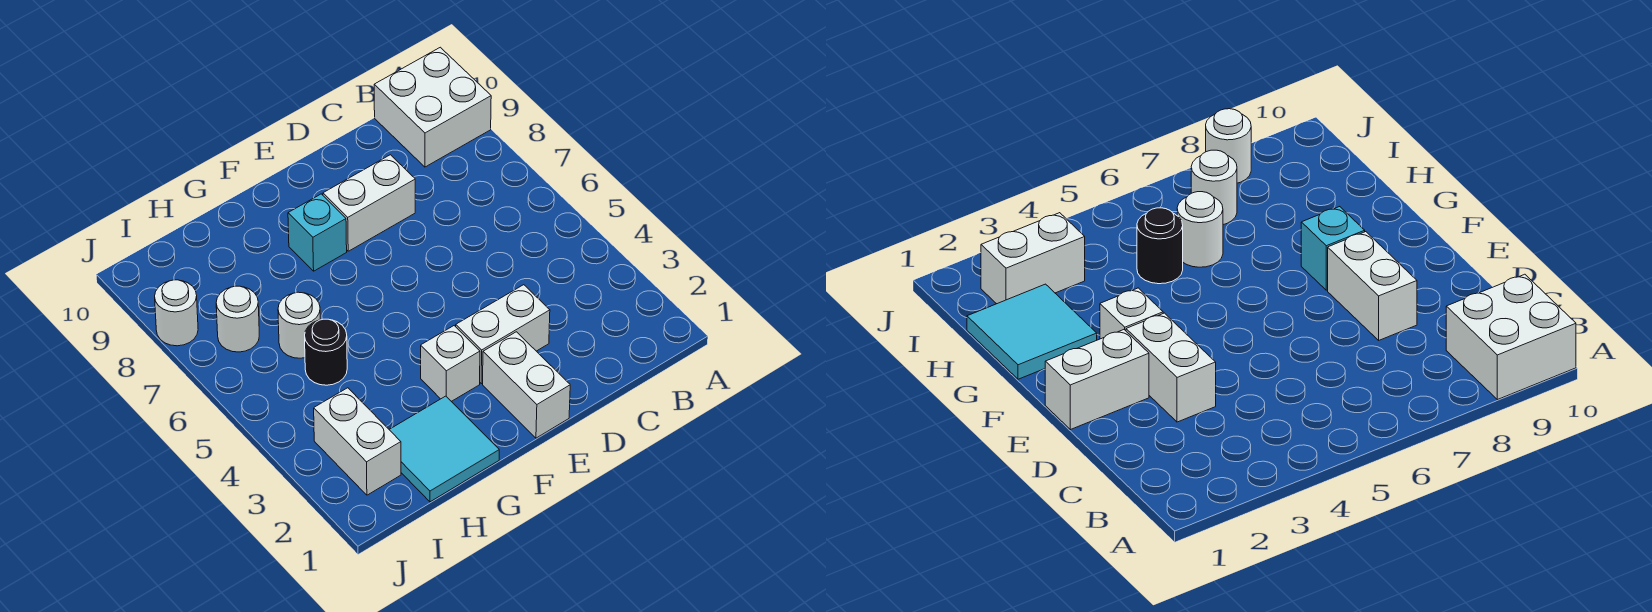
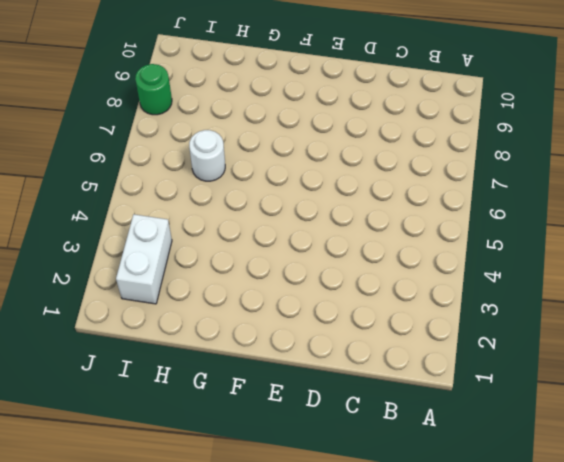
green round brick J8 level 1 -> white round brick J8 level 1
none -> white brick A9:B10 level 1
none -> white brick D3:E3 level 1
none -> white brick D8:E8 level 1

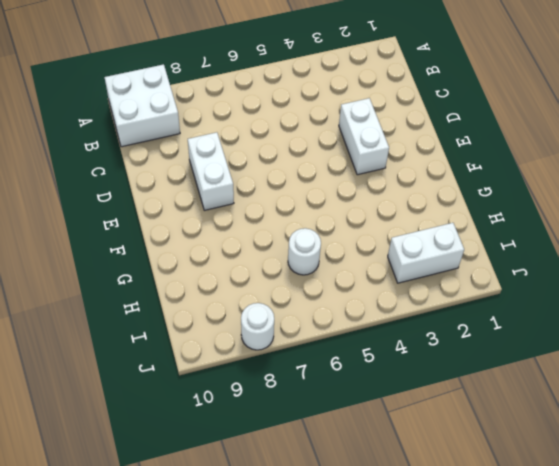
none -> white brick E1:E2 level 1
none -> white brick F3 level 1
none -> cyan brick F8 level 1

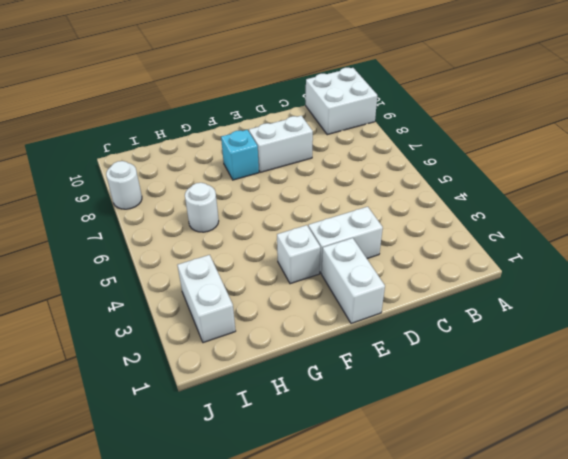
none -> cyan tile G1:H2 level 1
none -> black round brick H5 level 1
none -> white round brick I7 level 1

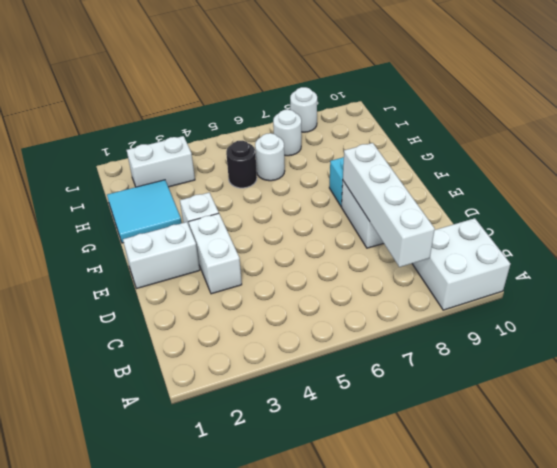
white brick B8:E8 level 2 -> none

